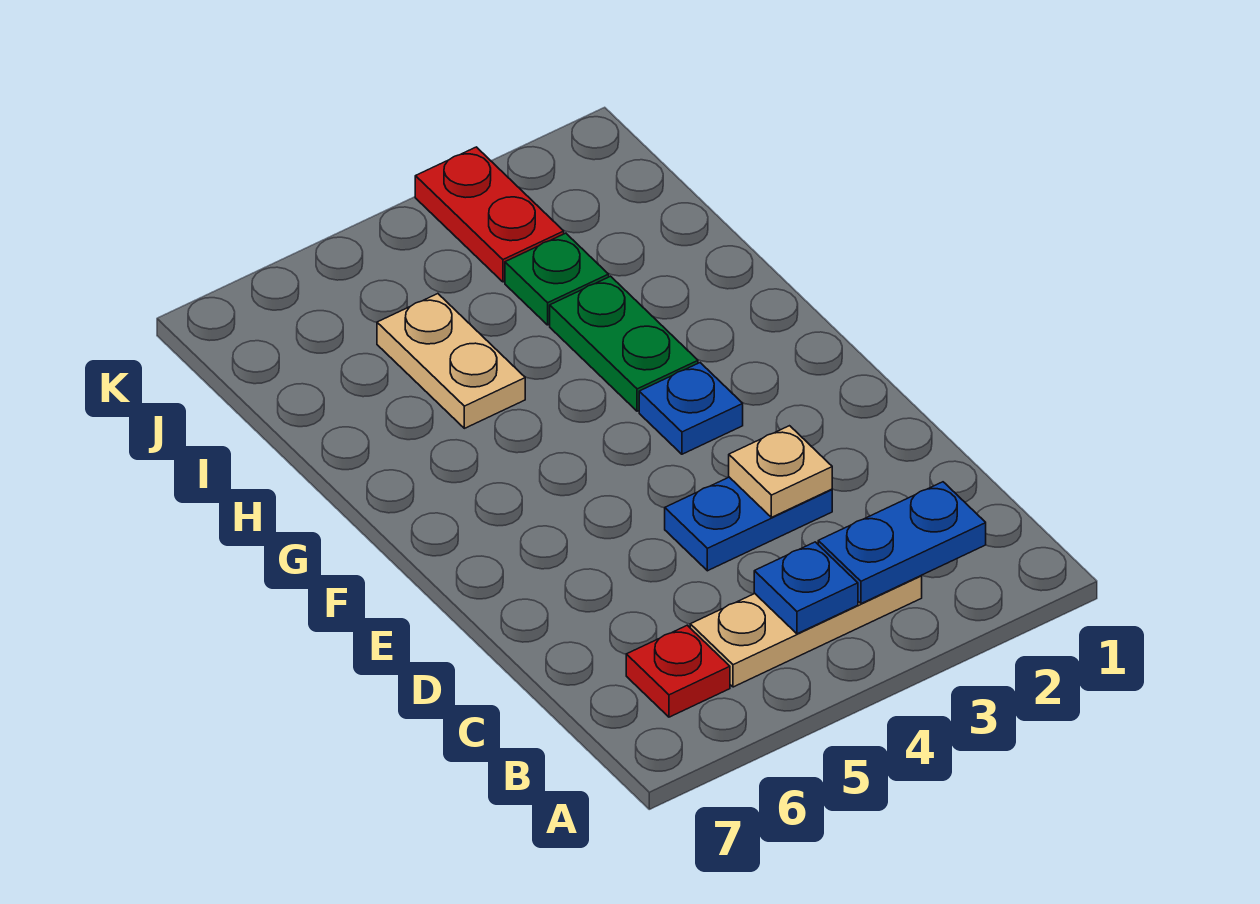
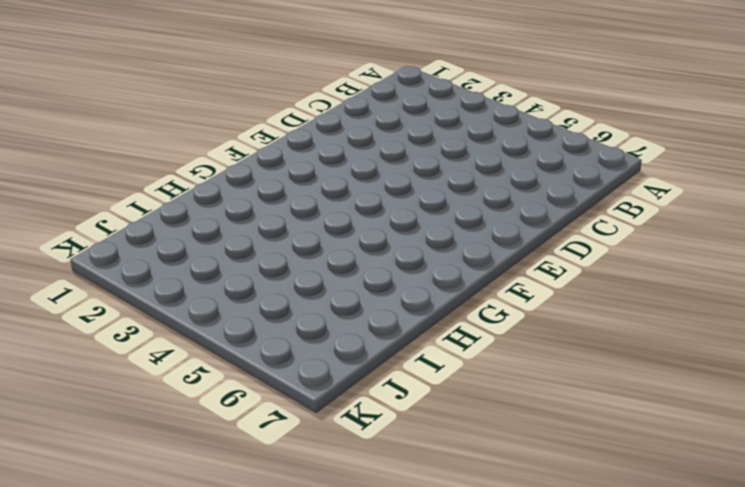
none -> tan plate B3:B5 level 1
none -> red plate B6 level 1

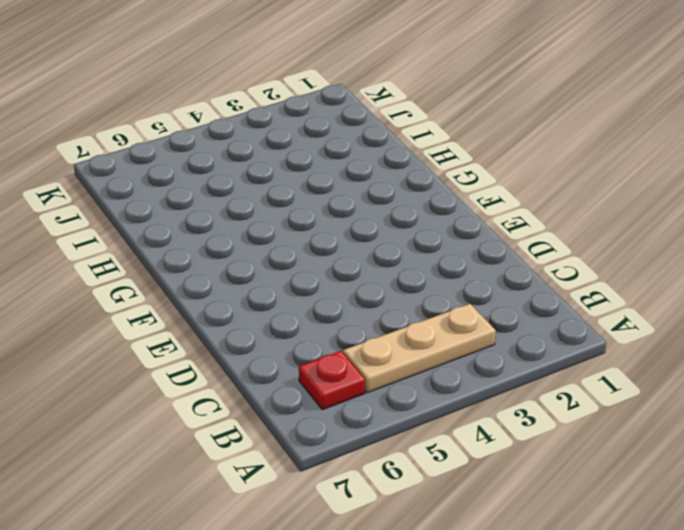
none -> blue plate D3:D4 level 1
none -> blue plate F3 level 1

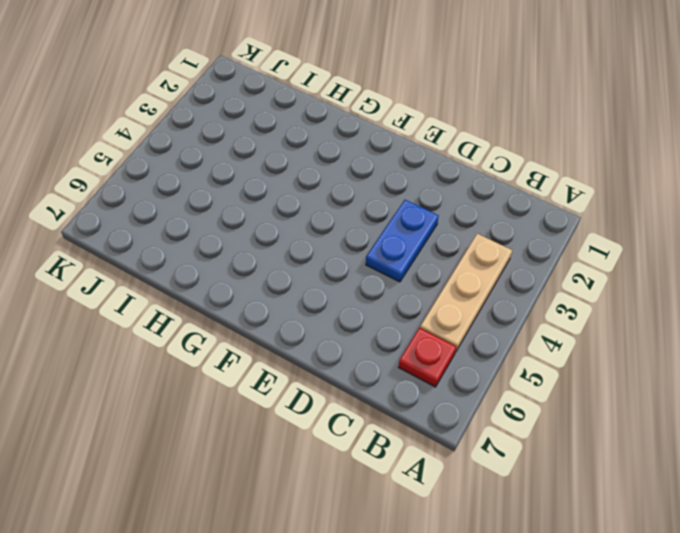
none -> blue plate F3 level 1
none -> green plate G3:H3 level 1

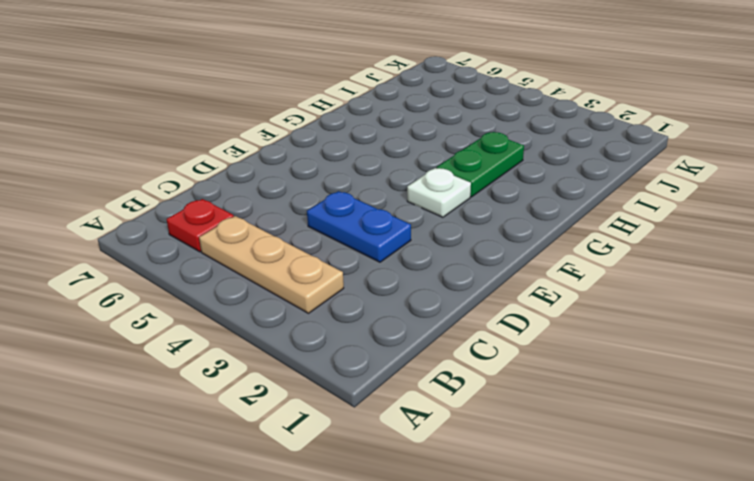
white plate F3 level 1 -> blue plate F3 level 1
none -> tan plate H5:I5 level 1
none -> green plate I3 level 1

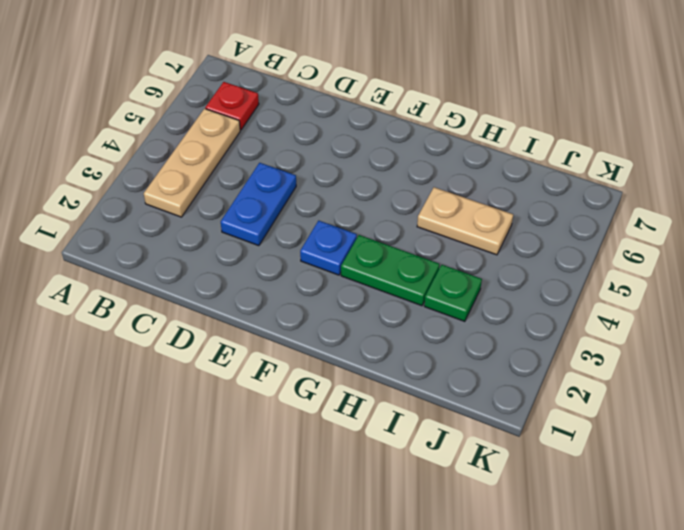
none -> red plate J3:K3 level 1
none -> blue plate B2:B3 level 2

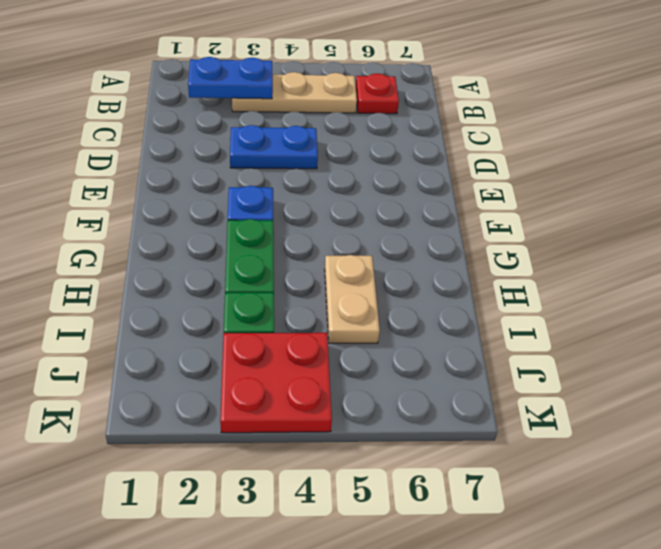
red plate J3:K4 level 1 -> red plate J3:K3 level 1
none -> blue plate B4 level 2
none -> tan plate D3 level 2

